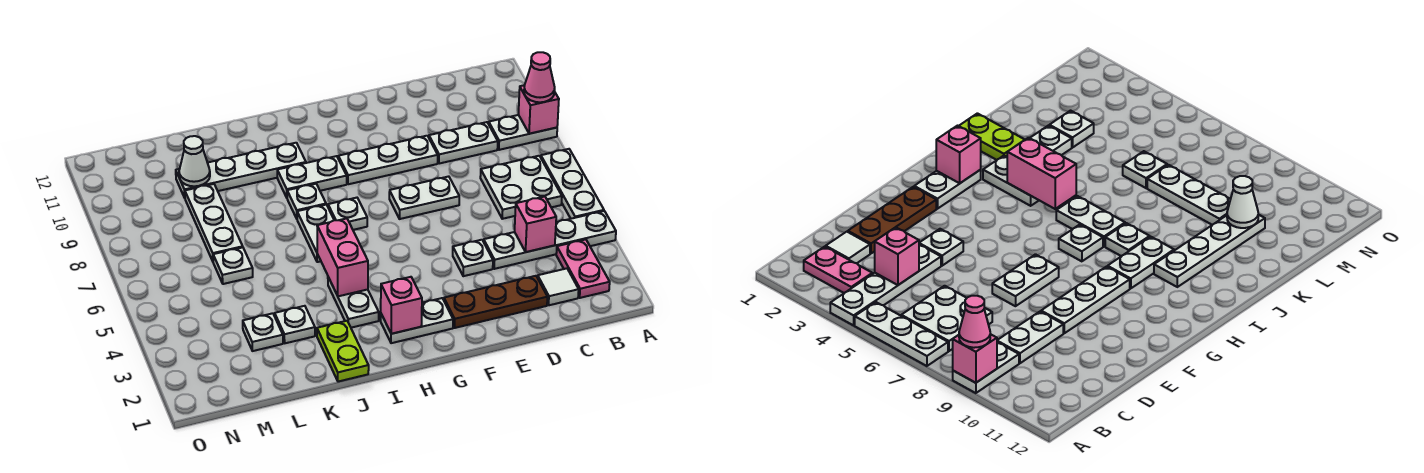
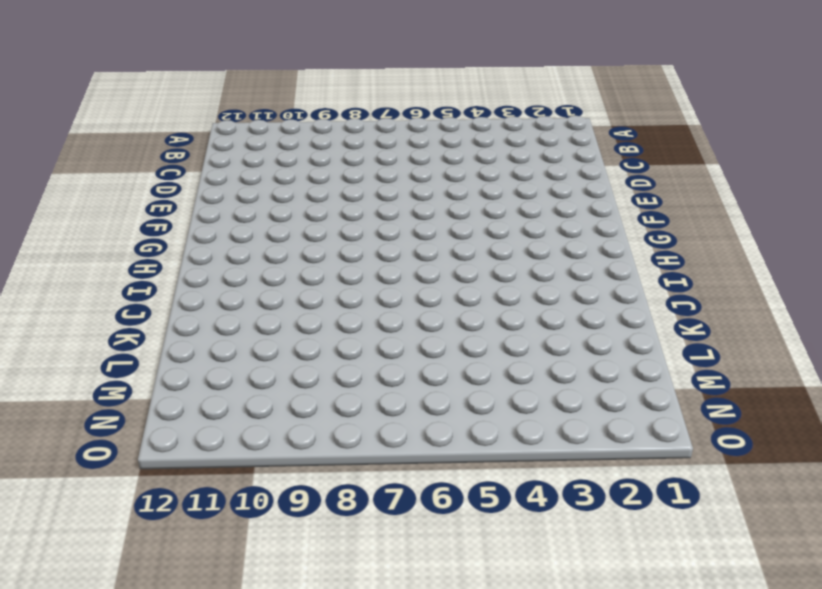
none -> white plate A4:D4 level 1
none -> white plate A5:A7 level 1
none -> white plate A9:B9 level 1

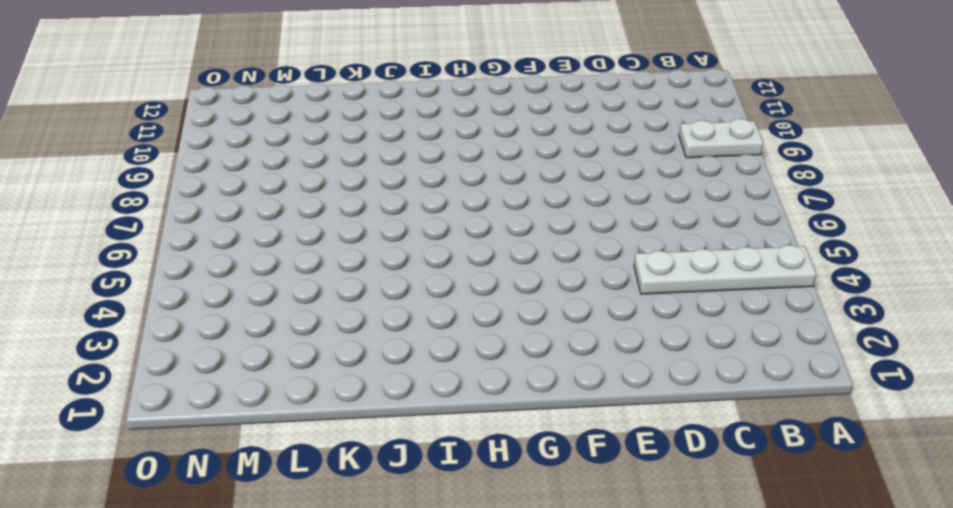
none -> white plate A5:A7 level 1
none -> pink plate B2:B3 level 1
none -> white plate B6:C7 level 1

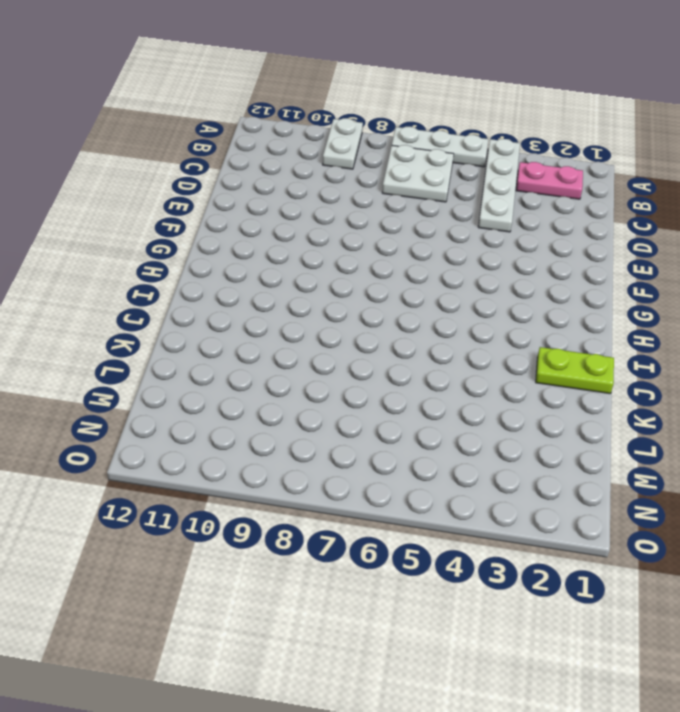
none -> white tile C2 level 1
none -> white plate C9:D9 level 1
none -> brown plate D2:F2 level 1

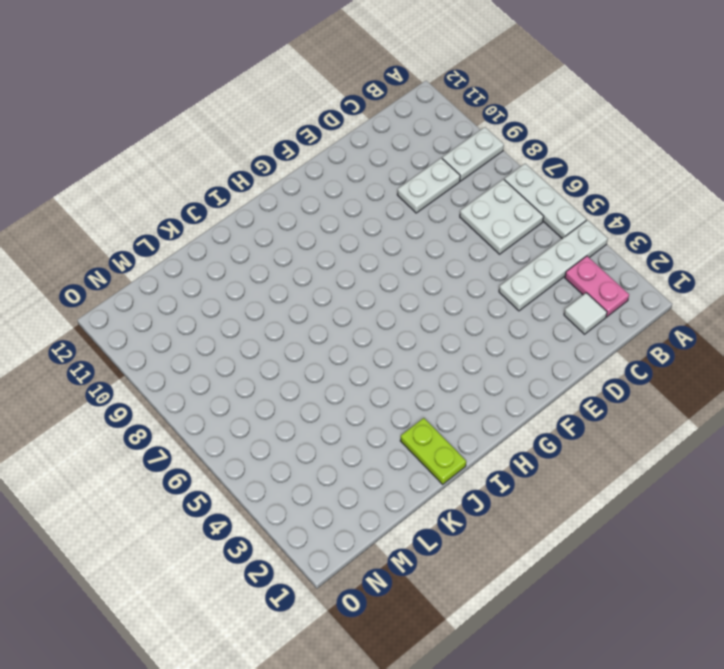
none -> brown plate D2:F2 level 1
none -> white plate E4 level 1
none -> white plate E7:F7 level 1

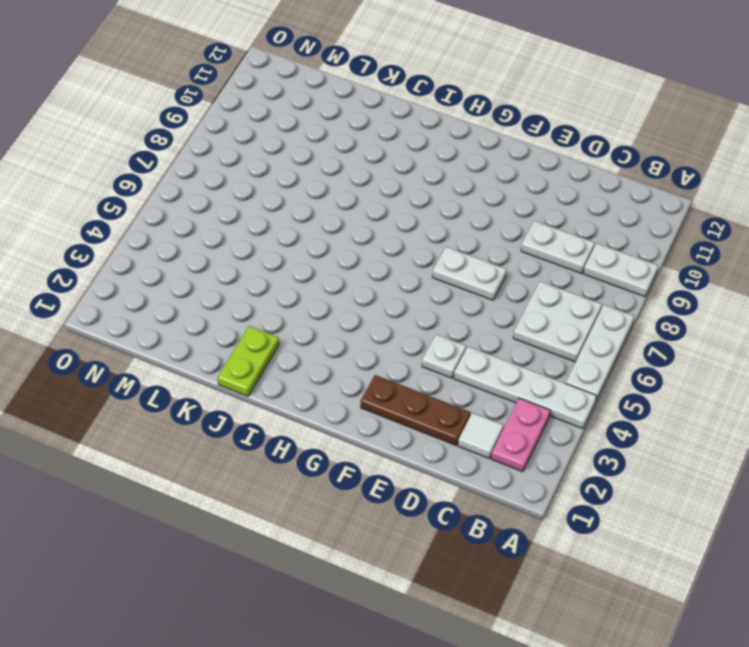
none -> white plate E9:G9 level 1
none -> white plate G2:H2 level 1
none -> white plate H7 level 1

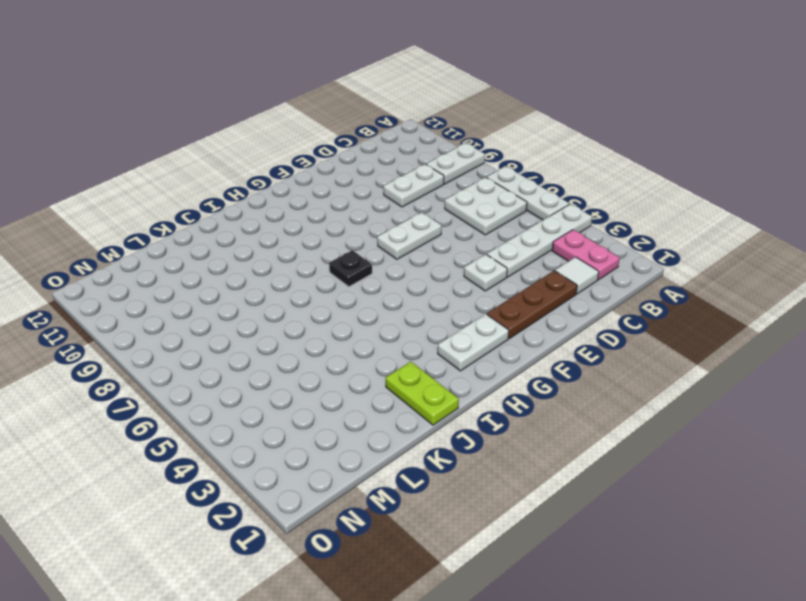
black plate H7 level 1 -> white plate H7 level 1
none -> white plate E9:G9 level 1
none -> white plate H9:I9 level 1
none -> white plate I3:I4 level 1

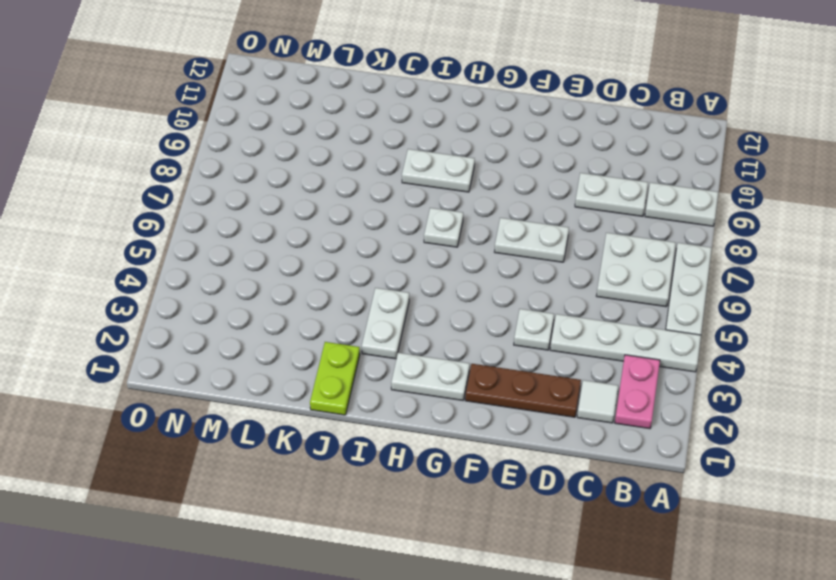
none -> white plate E9:G9 level 1
none -> white plate I6:I7 level 1
none -> white plate I8 level 1

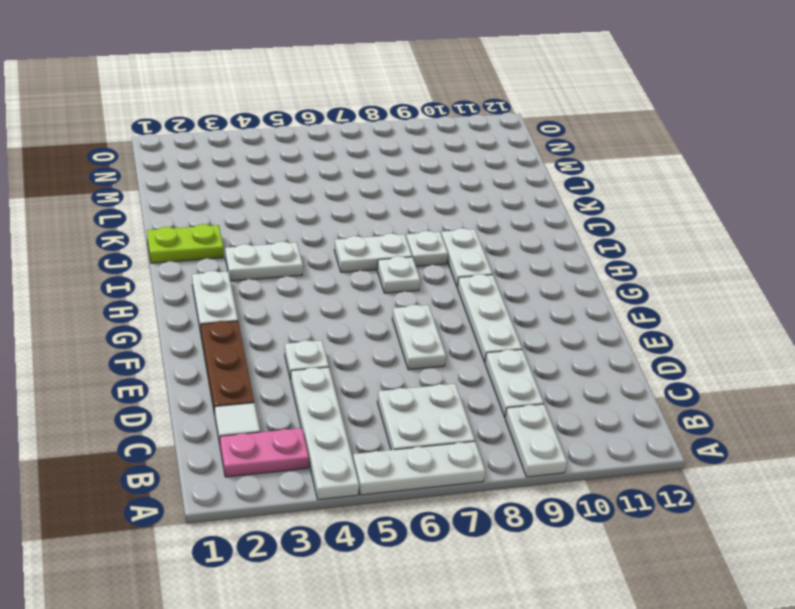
none -> white plate I10:L10 level 1
none -> white plate K3 level 1
none -> white plate L3 level 1

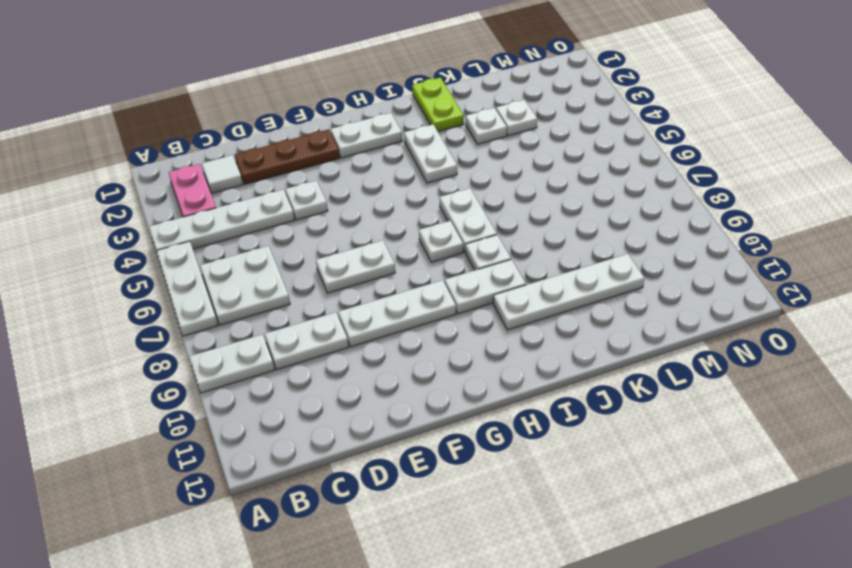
none -> white plate L6 level 1
none -> white plate L7:L9 level 1
none -> pink brick A9 level 2

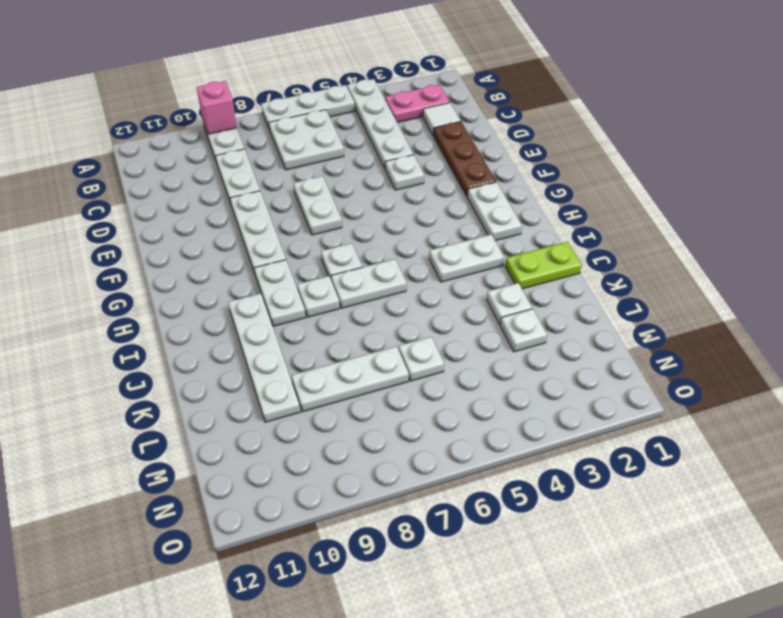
none -> pink brick C4 level 2
none -> pink brick H2 level 2
none -> pink brick I4:I5 level 2

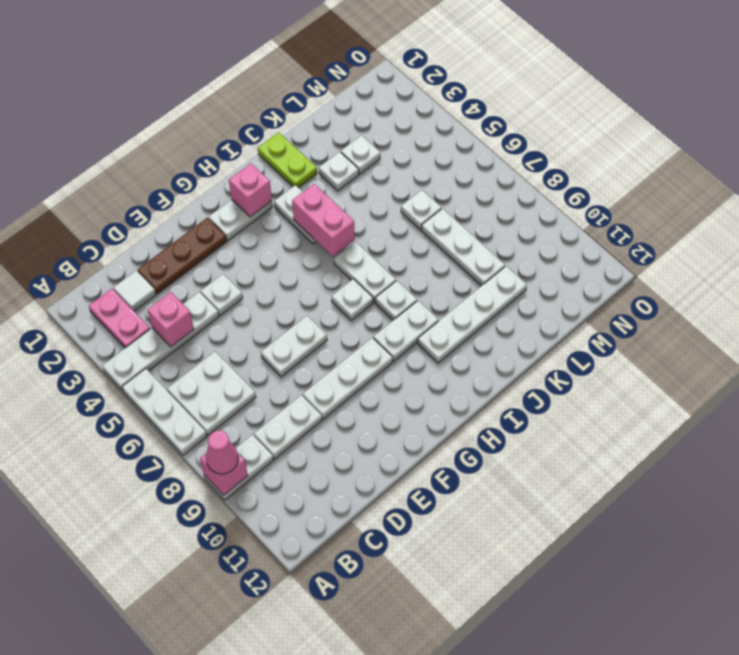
none -> white cone L10 level 2

